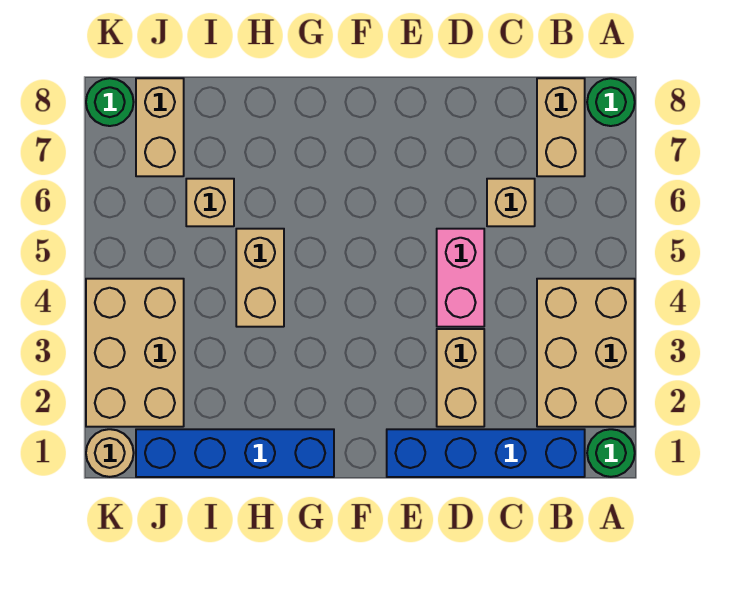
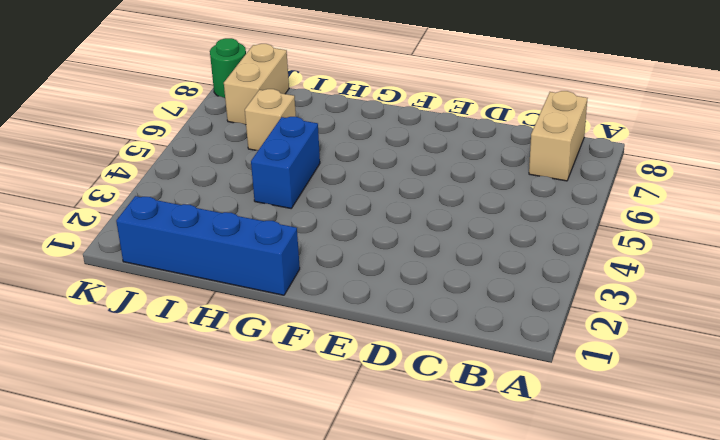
blue brick H4:H5 level 1 -> tan brick H4:H5 level 1
none -> green round brick A1 level 1
none -> tan brick A2:B4 level 1
none -> green round brick A8 level 1

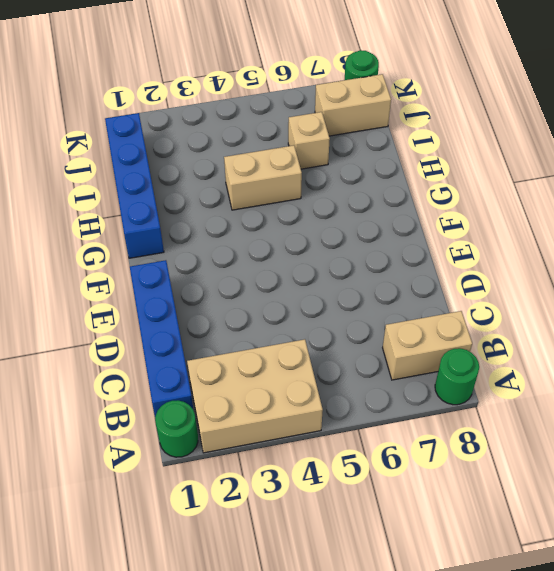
none -> tan brick C6 level 1
none -> tan brick D2:D3 level 1
none -> pink brick D4:D5 level 1

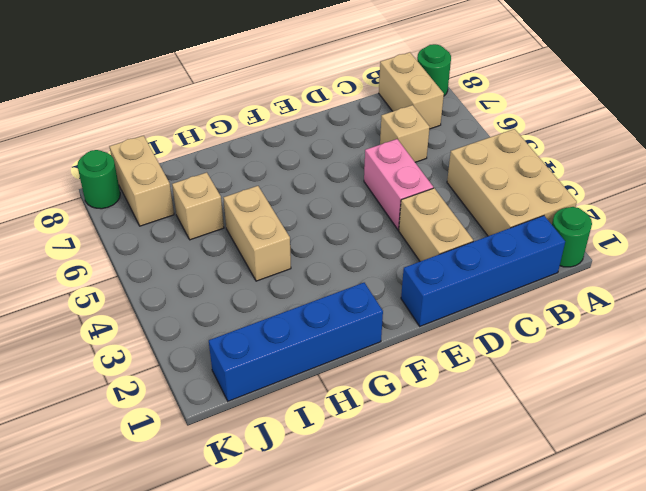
none -> tan brick J2:K4 level 1
none -> tan round brick K1 level 1

